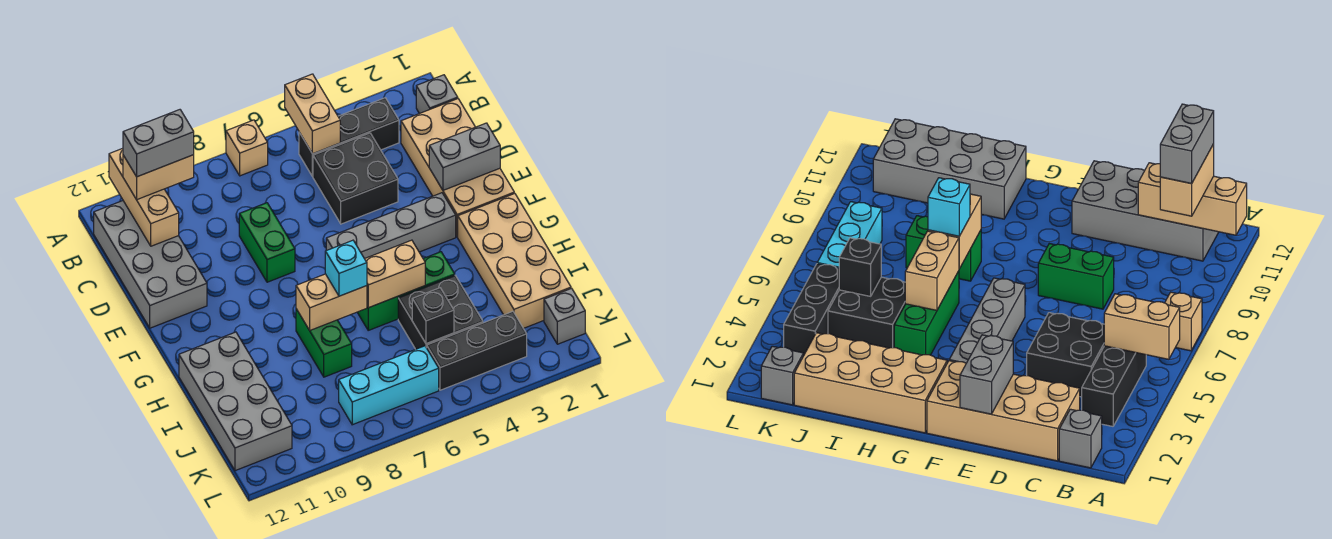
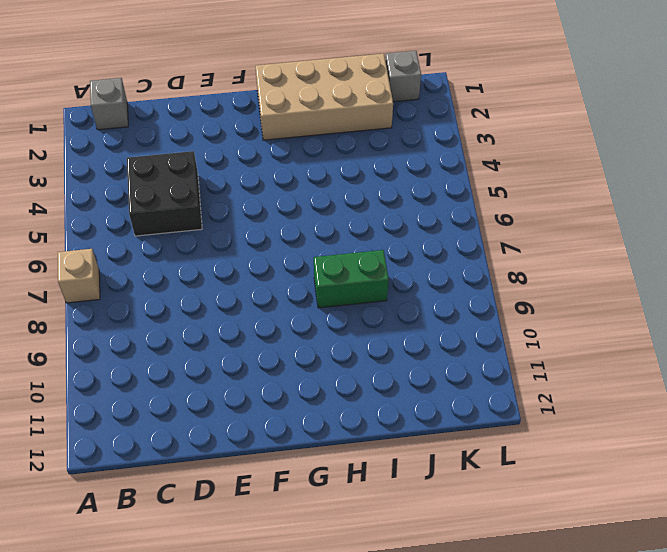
none -> black brick B3:B5 level 1
none -> grey brick B11:E12 level 1
none -> tan brick C1:F2 level 1

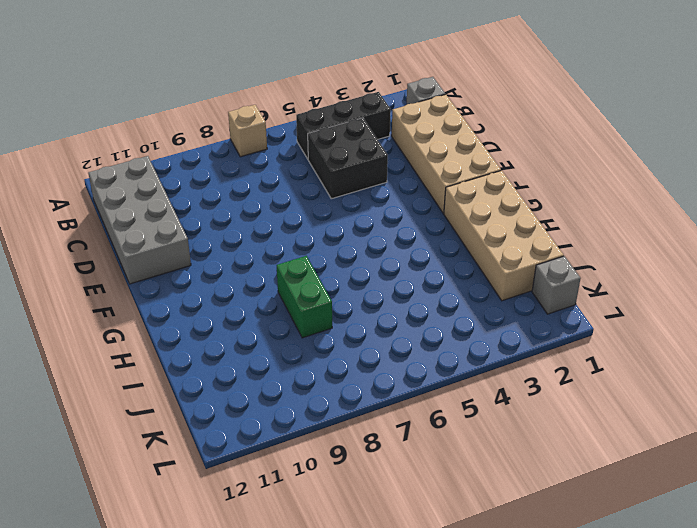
none -> green brick D8:E8 level 1
none -> grey brick F3:F6 level 1
none -> green brick H4:H6 level 1

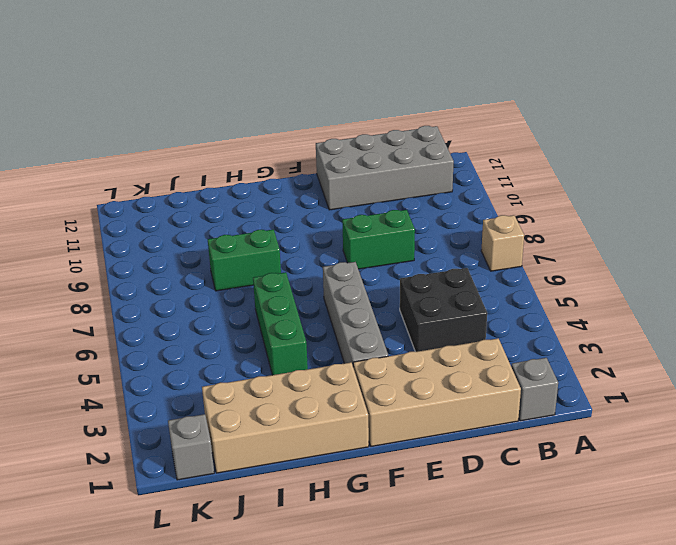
none -> black brick B3:B5 level 1
none -> grey brick H11:K12 level 1
none -> black brick I4:J5 level 1

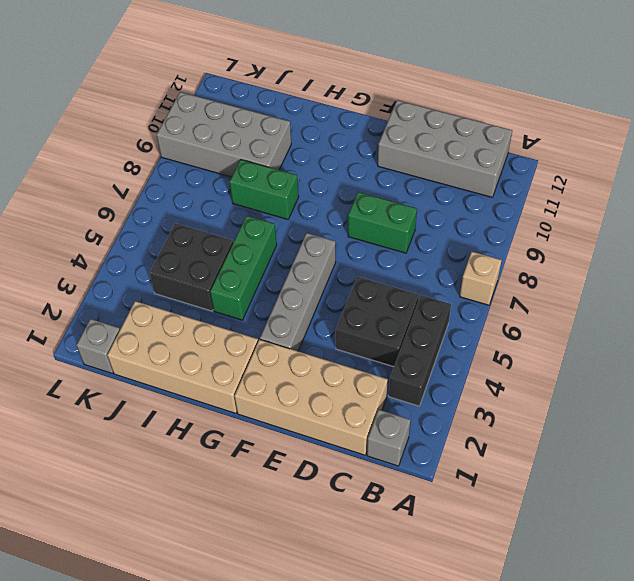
grey brick I9:L10 level 1 -> grey brick H11:K12 level 1
none -> black brick K3:K5 level 1
none -> cyan brick K6:K8 level 1
none -> tan brick A5:B5 level 2

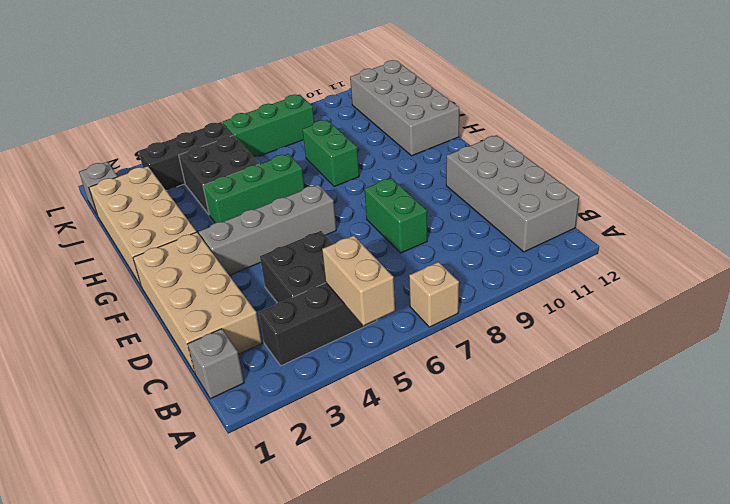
green brick K6:K8 level 1 -> cyan brick K6:K8 level 1
none -> tan brick A11:C11 level 2
none -> grey brick E1:E2 level 2
none -> tan brick H5:H6 level 2

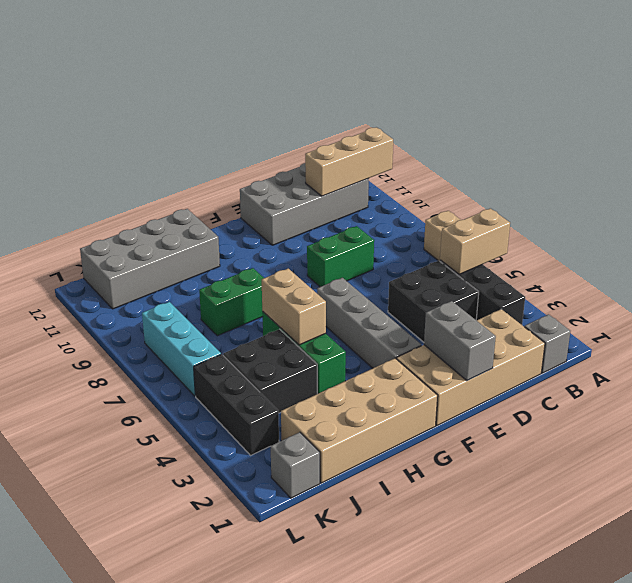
none -> tan brick H7:H8 level 2
none -> black brick J5 level 2
none -> tan brick B10:B11 level 3

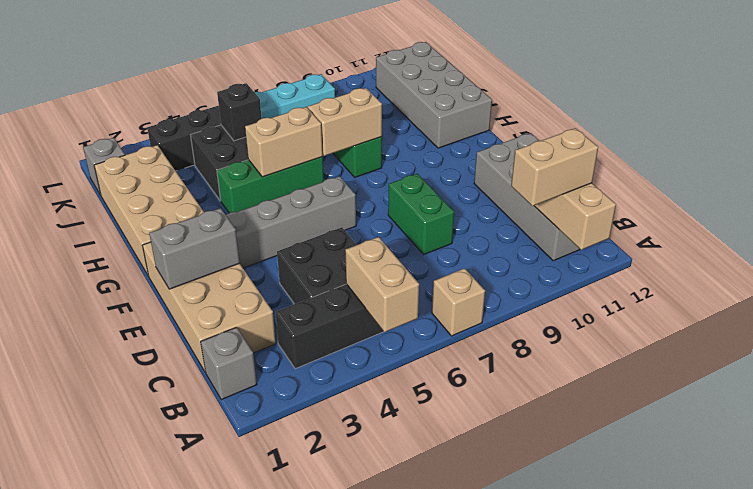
none -> cyan brick H7 level 3
none -> grey brick B10:B11 level 4

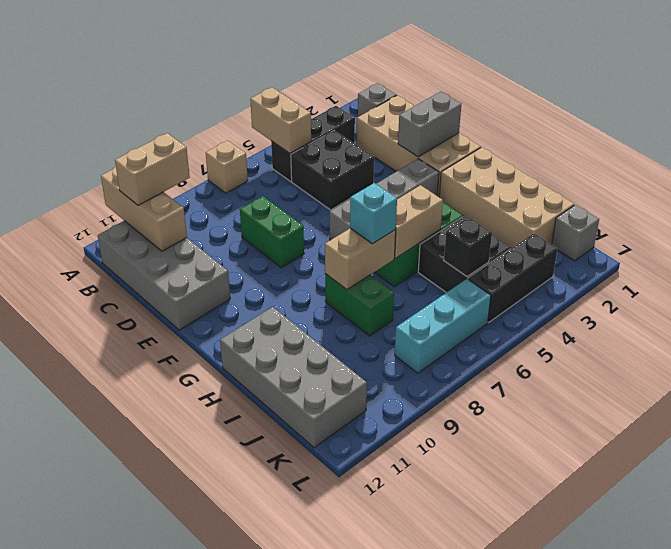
none -> grey brick B10:B11 level 4

